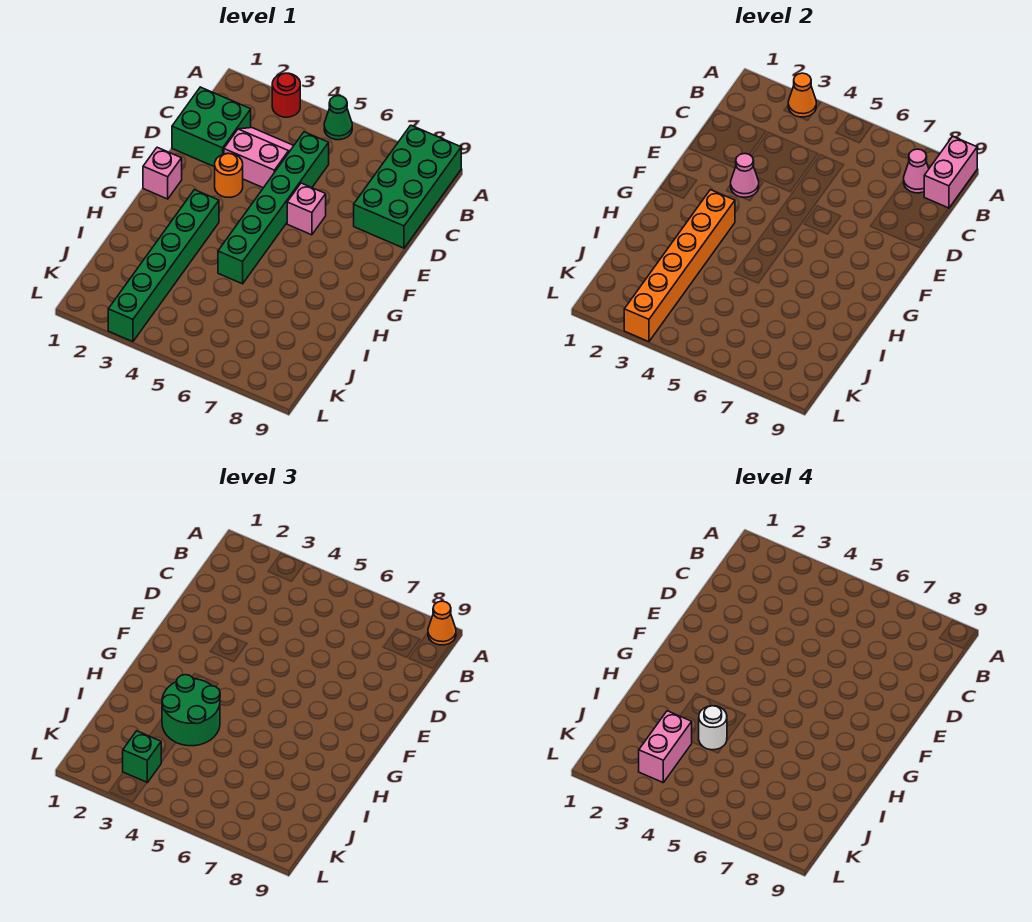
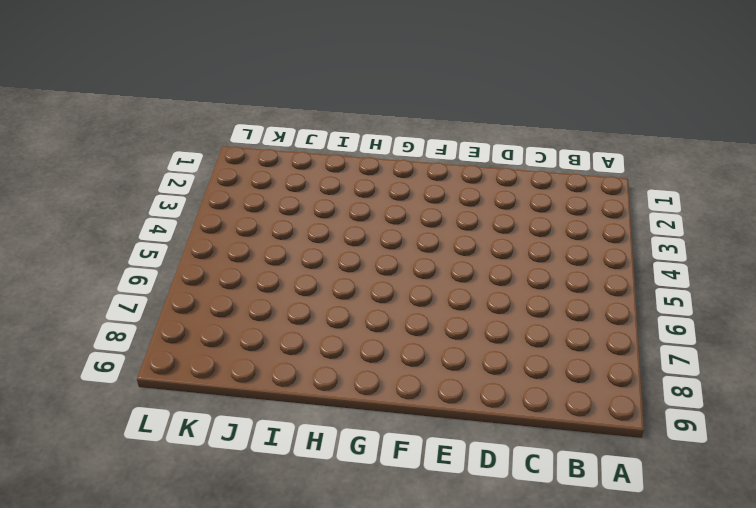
none -> red round brick A3 level 1
none -> green cone A5 level 1
none -> green brick A8:D9 level 1

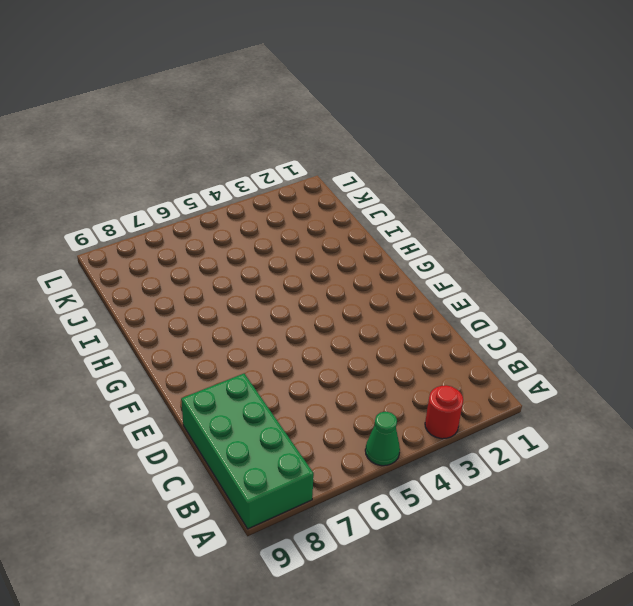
none -> green brick C1:D2 level 1
none -> pink slope C3:D4 level 1 top D
none -> green brick C5:H5 level 1

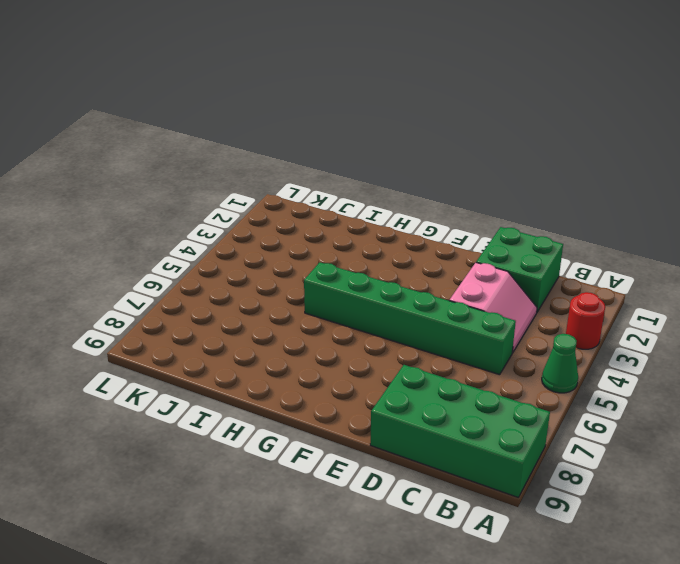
none -> orange round brick E3 level 1
none -> pink brick E6 level 1
none -> pink brick F1 level 1

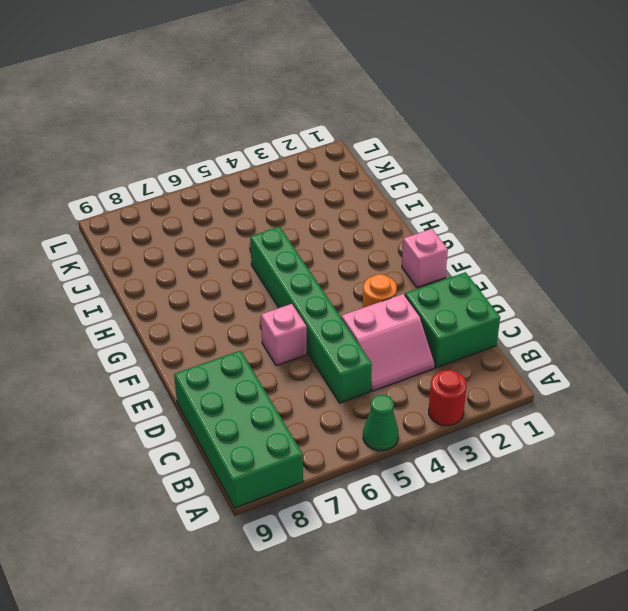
none -> green brick G3:L3 level 1
none -> orange cone A3 level 2
none -> pink brick A9:B9 level 2

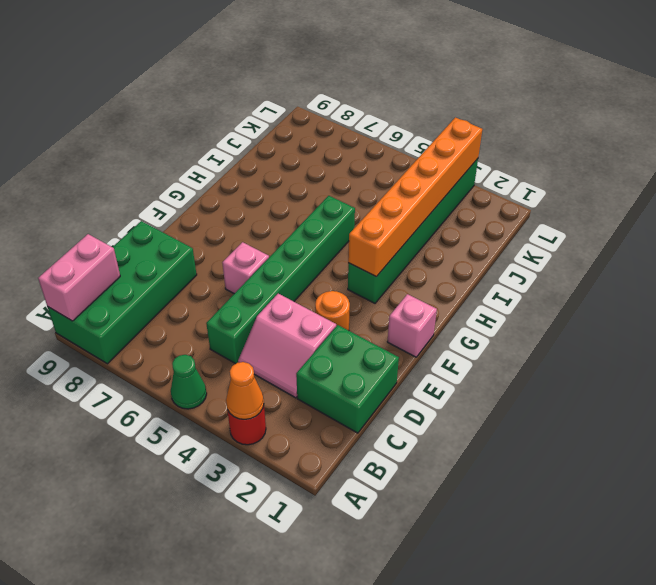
none -> pink cone B8 level 2
none -> pink cone E3 level 2
none -> orange cone A9 level 3

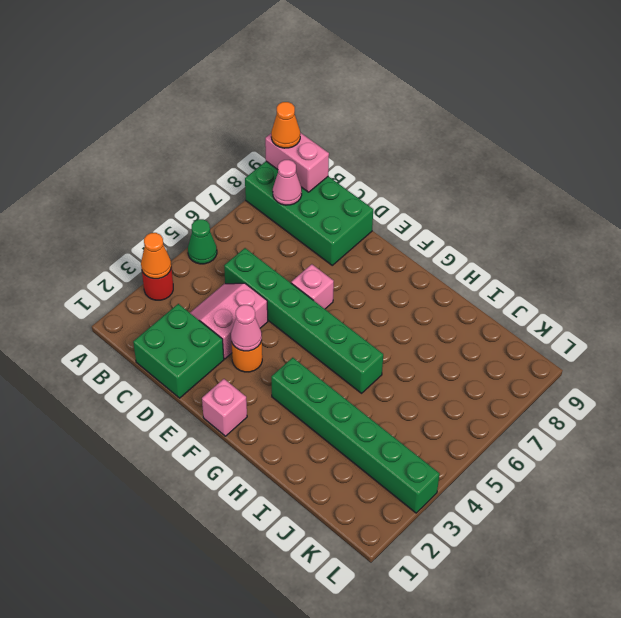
none -> orange brick G3:L3 level 2
none -> green round brick H3:I4 level 3
none -> green brick K3 level 3

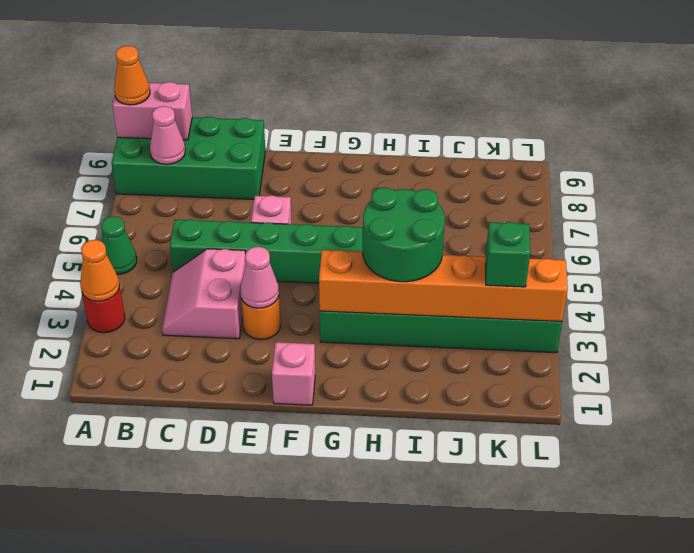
none -> green brick C1:D2 level 1
none -> white round brick I4 level 4
none -> pink brick J3:K3 level 4

